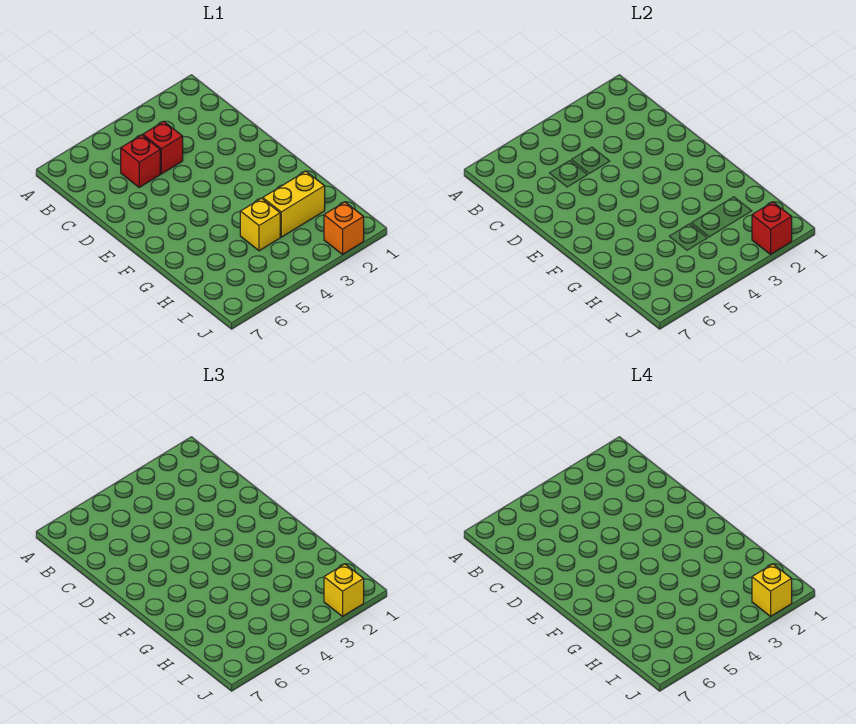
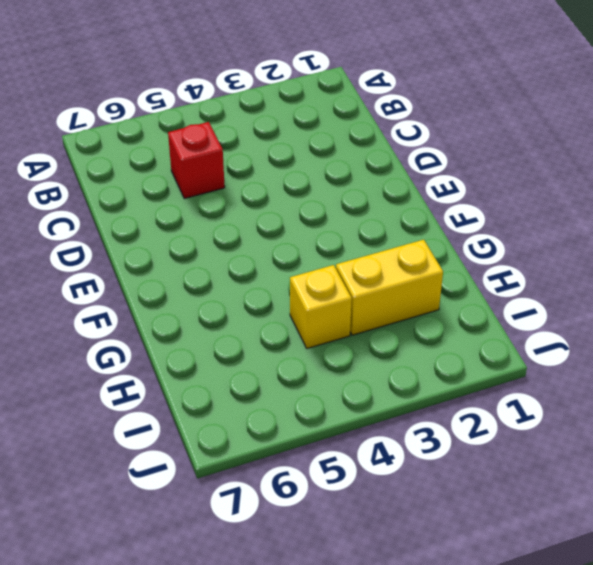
none -> red brick C4 level 1
none -> orange brick J2 level 1

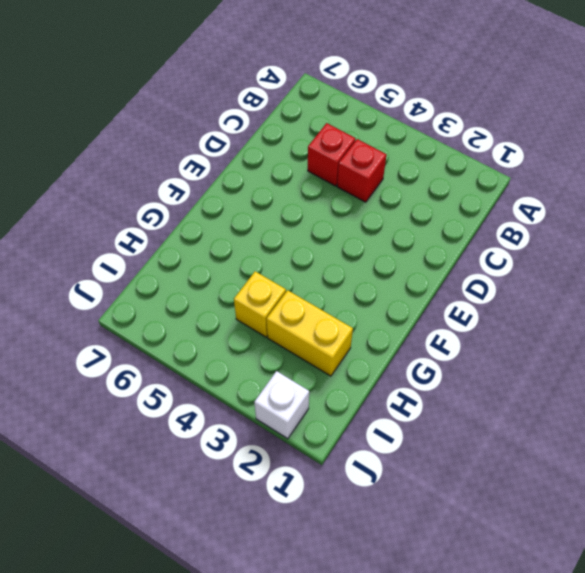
white brick J2 level 1 -> orange brick J2 level 1
none -> red brick J2 level 2
none -> yellow brick J2 level 3

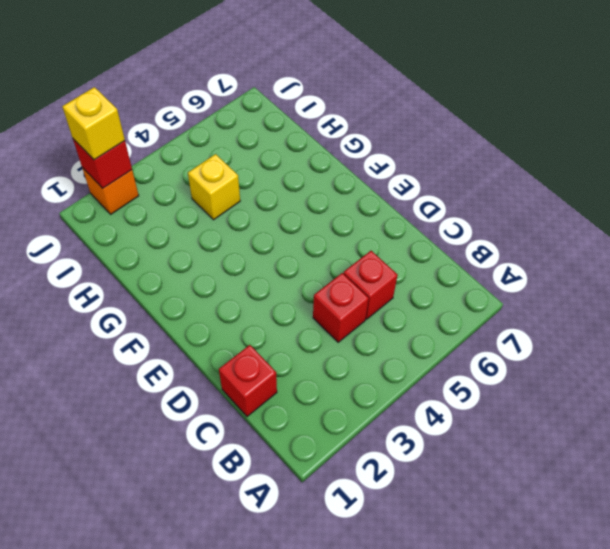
red brick C1 level 1 -> none
none -> yellow brick H2:H3 level 1
none -> yellow brick J2 level 4

